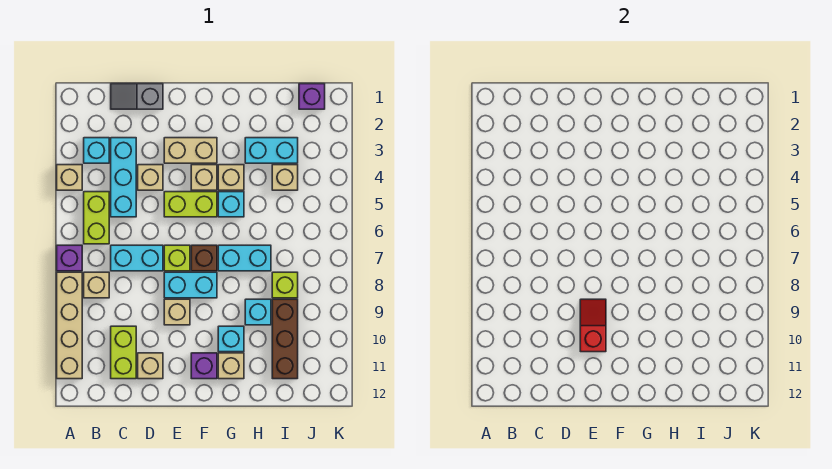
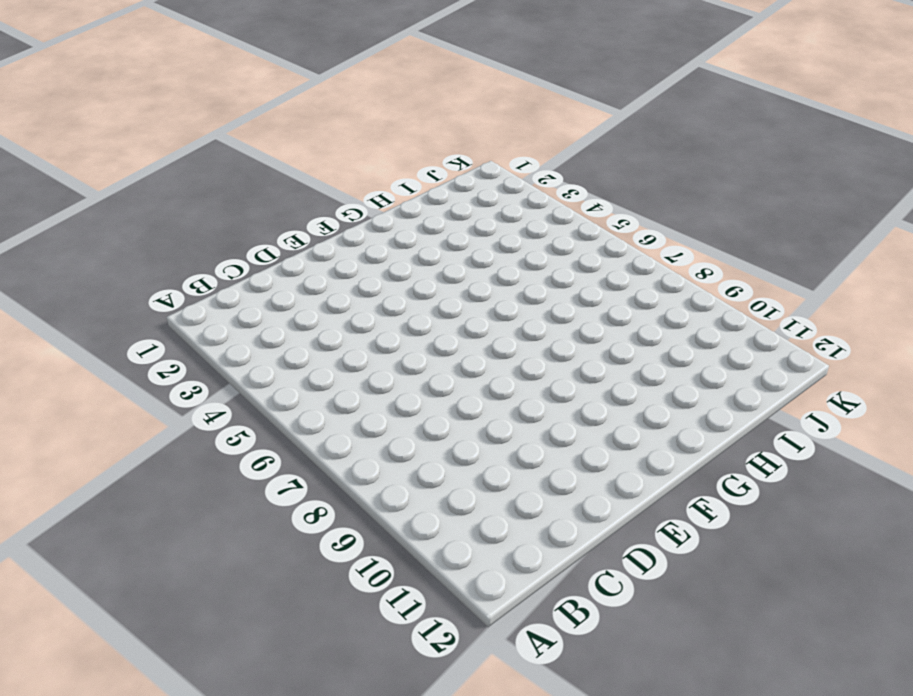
none -> tan brick A4 level 1
none -> purple brick A7 level 1
none -> tan brick A8:A11 level 1
none -> cyan brick B3 level 1

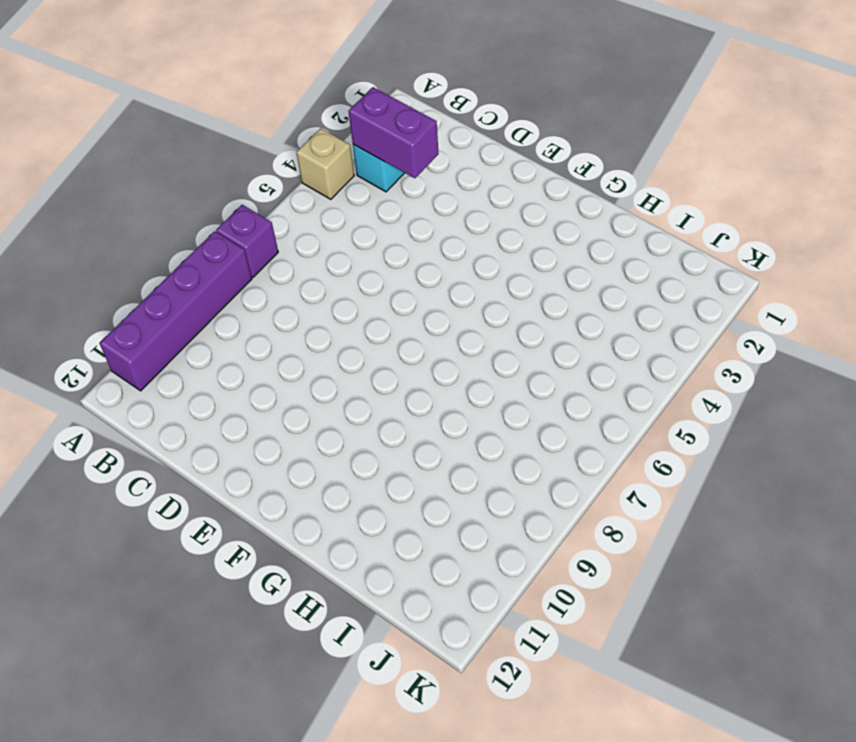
purple brick A8:A11 level 1 -> tan brick A8:A11 level 1
purple brick B3:C3 level 2 -> none
none -> lime brick B5:B6 level 1
none -> tan brick B8 level 1
none -> grey slope C1:D1 level 1 top D
none -> cyan brick C3:C5 level 1

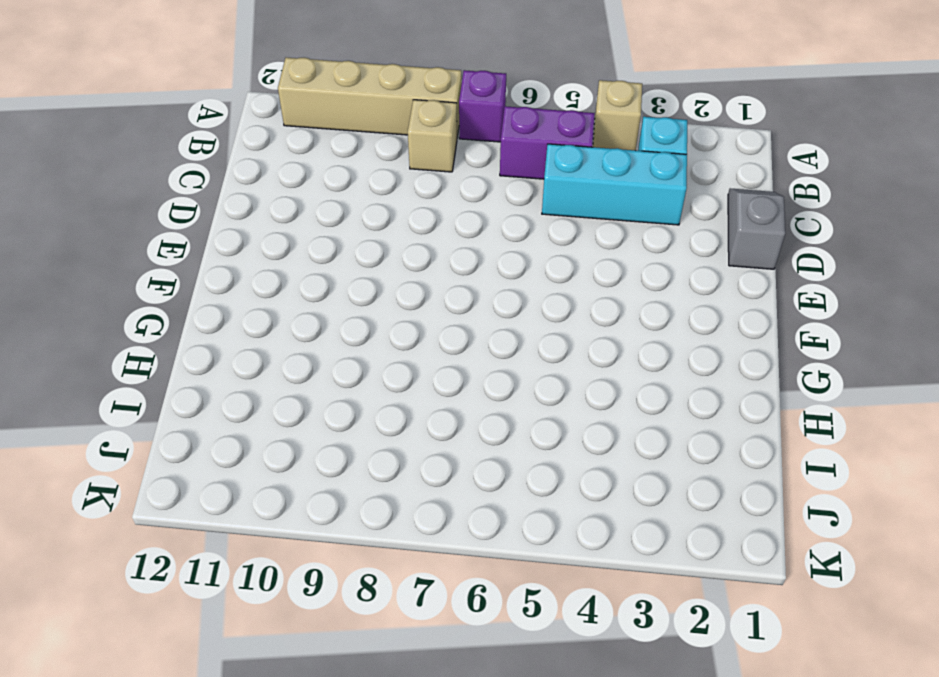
purple brick B5:B6 level 1 -> lime brick B5:B6 level 1
none -> cyan brick C7:D7 level 1
none -> lime brick C10:C11 level 1
none -> tan brick D4 level 1
none -> tan brick D11 level 1

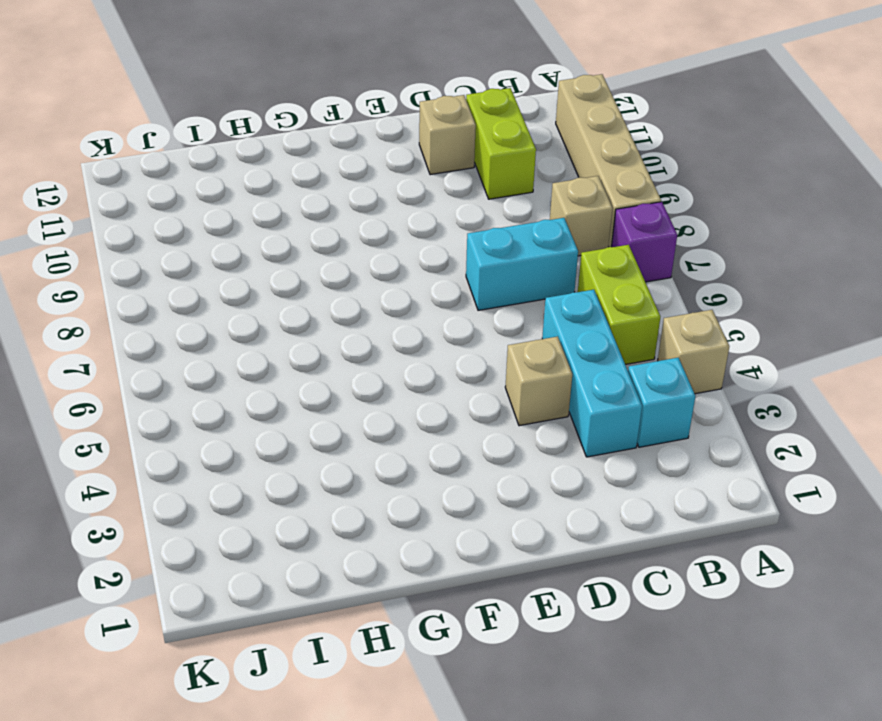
none -> grey slope C1:D1 level 1 top D
none -> tan brick E3:F3 level 1
none -> lime brick E5:F5 level 1
none -> lime brick E7 level 1

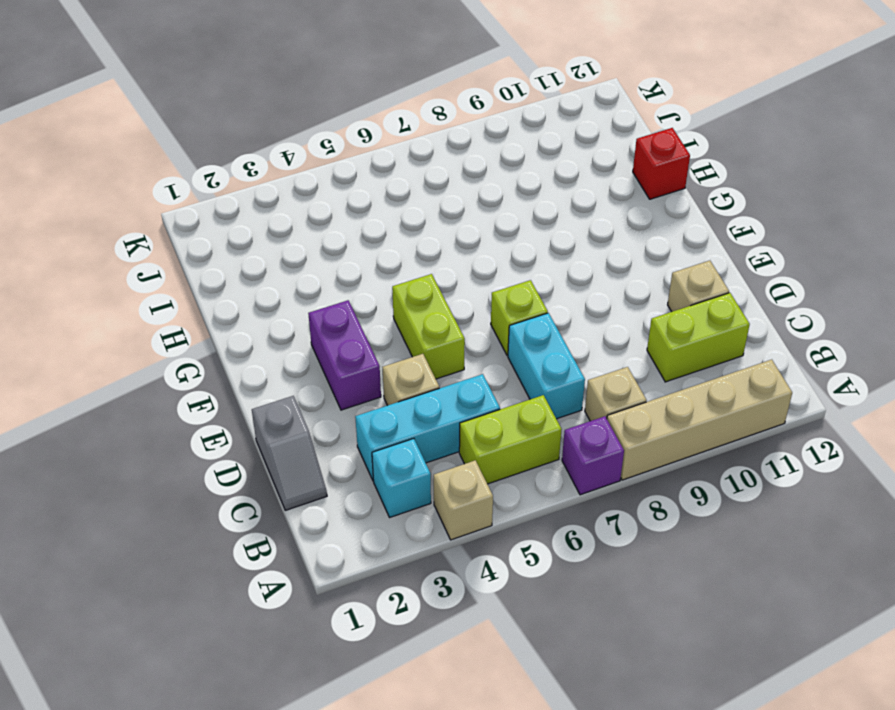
purple brick E3:F3 level 1 -> tan brick E3:F3 level 1
red brick H12 level 1 -> none
none -> cyan brick E8:F8 level 1
none -> tan brick E9 level 1
none -> tan brick F4 level 1
none -> brown brick F7 level 1

